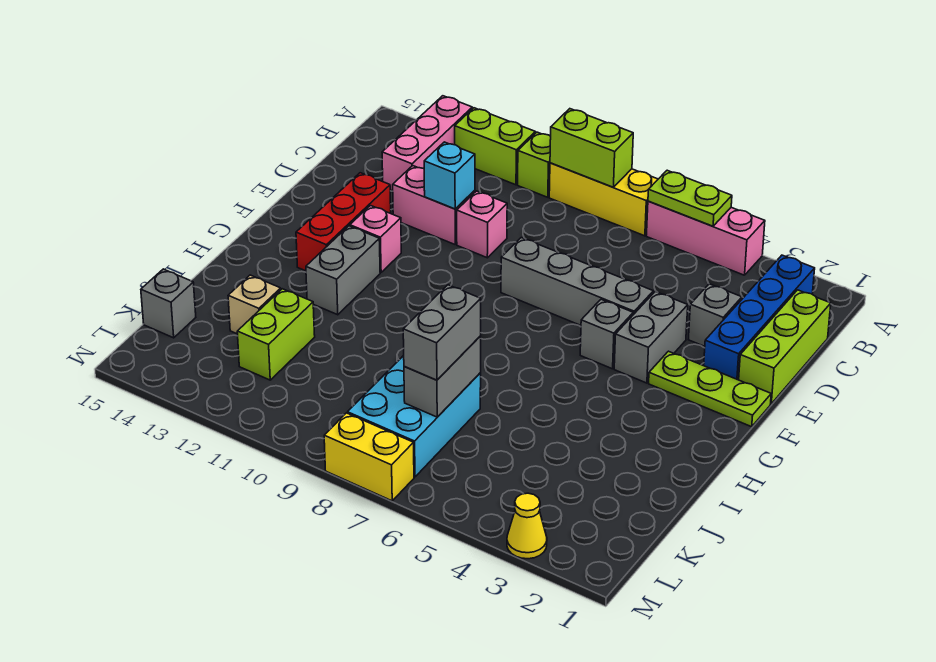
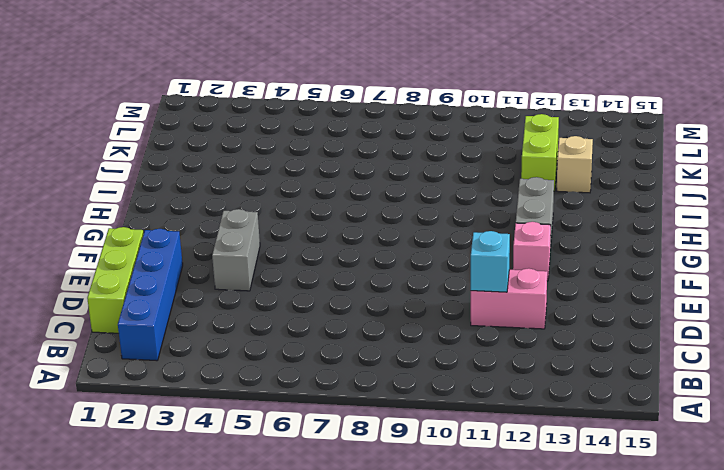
none -> pink brick A4:A6 level 1
none -> yellow brick A7:A9 level 1
none -> lime brick A10 level 1

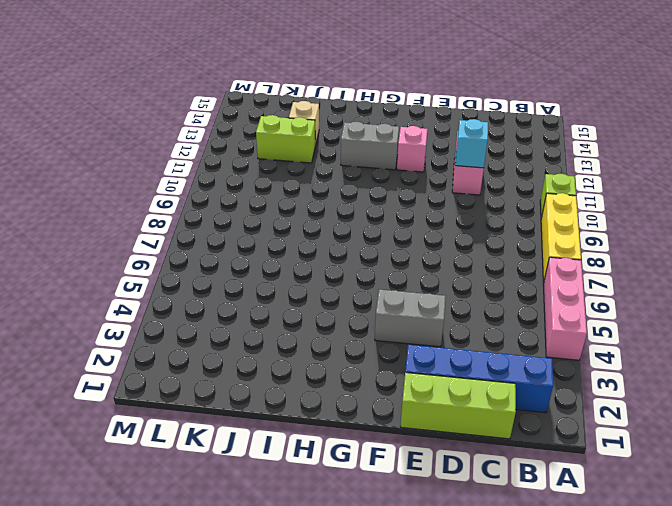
none -> lime brick A11:A12 level 1
none -> pink brick A13:C13 level 1
none -> grey brick D3 level 1

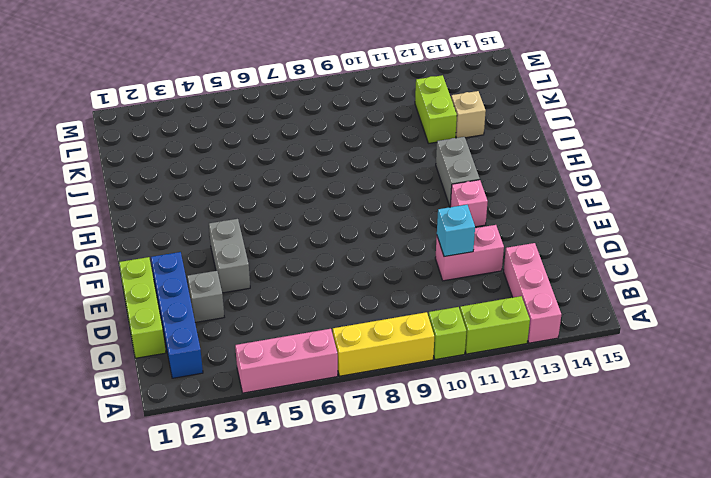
none -> pink brick D10 level 1
none -> grey brick E5:E8 level 1
none -> red brick E13:G13 level 1

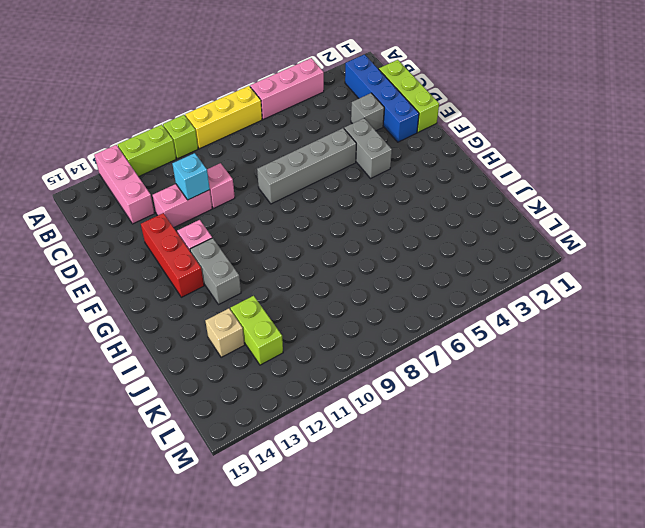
none -> lime plate F1:F3 level 1
none -> grey brick F5 level 1
none -> cyan brick J7:L8 level 1

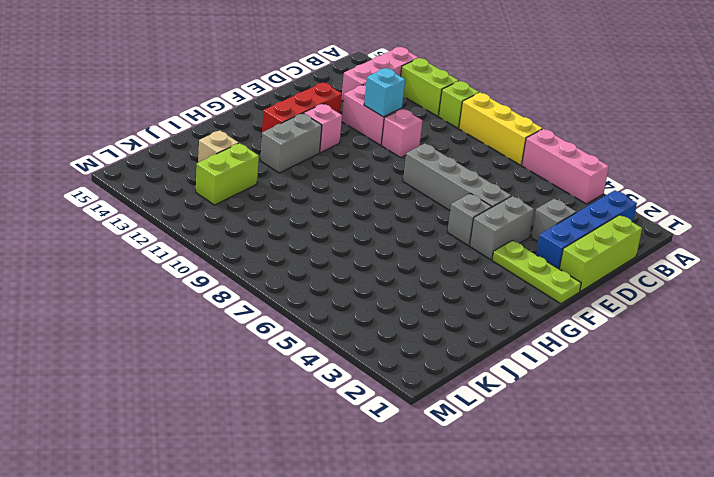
none -> cyan brick J7:L8 level 1
none -> grey brick K15 level 1
none -> yellow cone M3 level 1

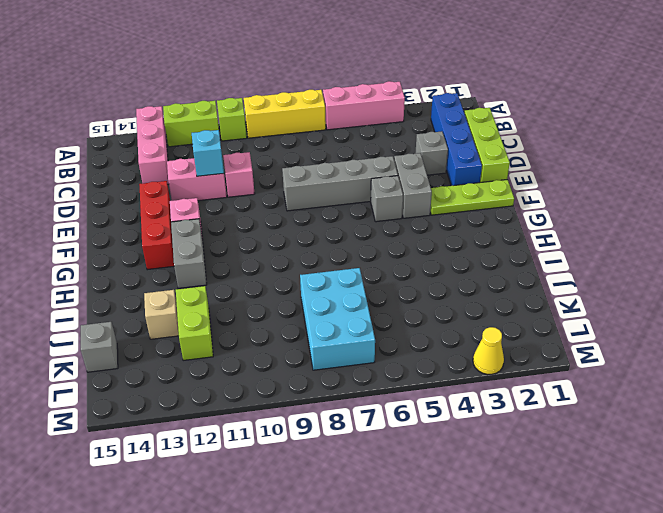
none -> yellow brick M7:M8 level 1
none -> lime plate A5:A6 level 2
none -> lime brick A8:A9 level 2

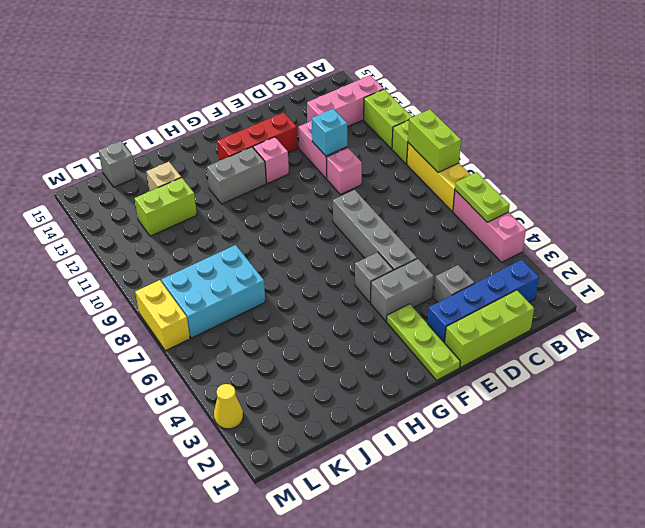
none -> grey brick J7:K7 level 2
none -> grey brick J7:K7 level 3

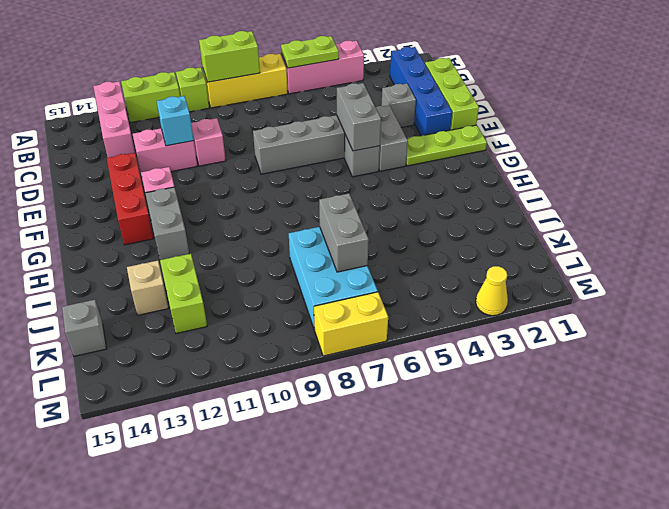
grey brick E5:F5 level 2 -> grey brick J7:K7 level 3

